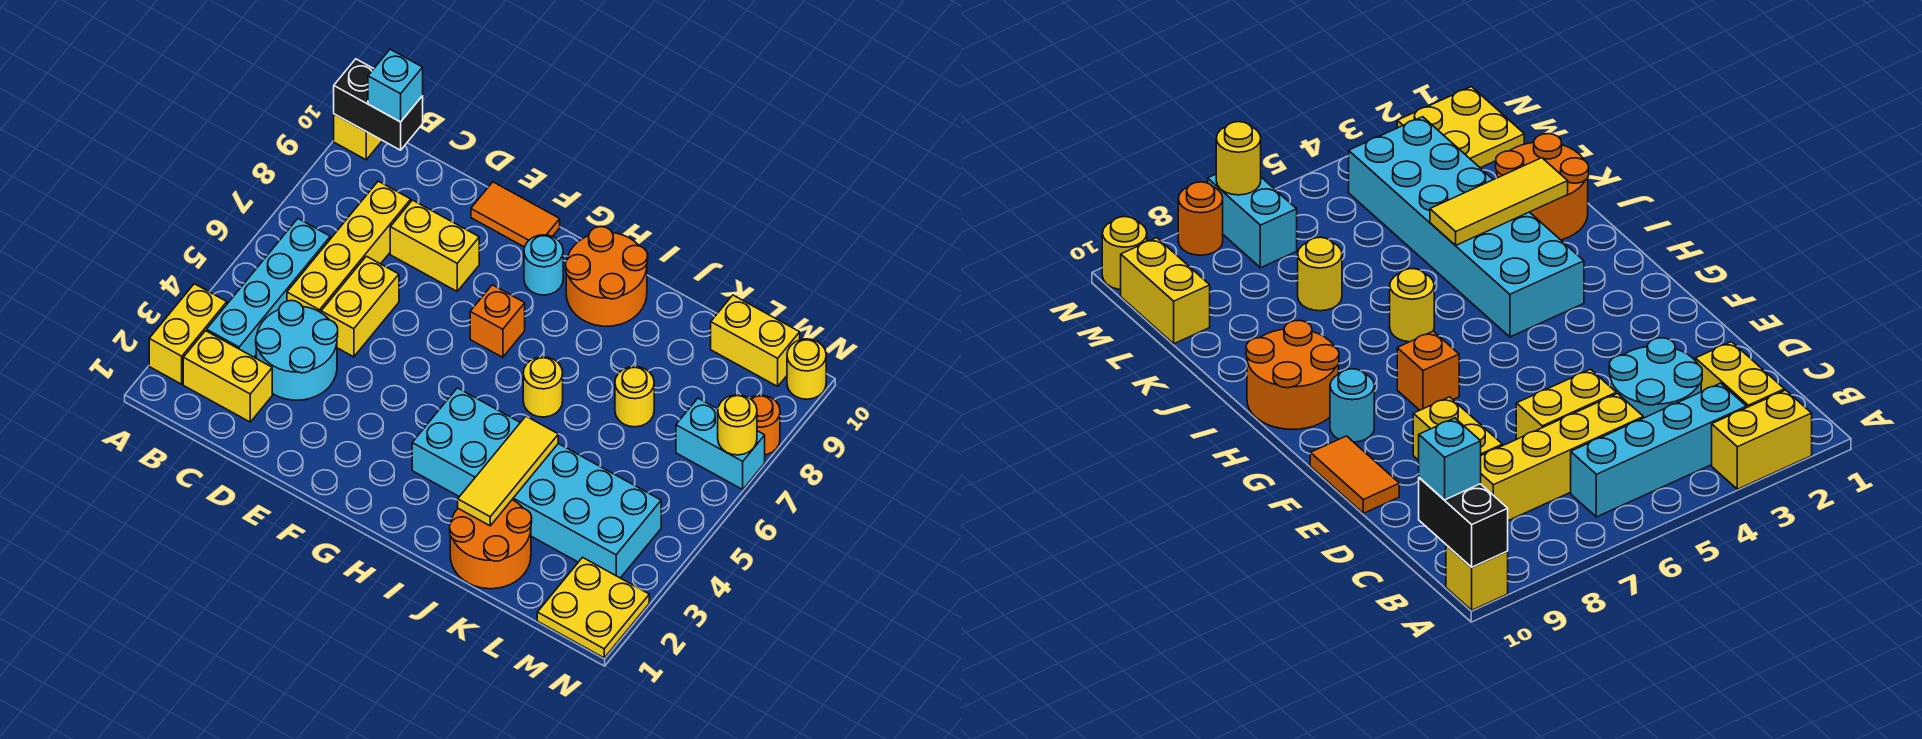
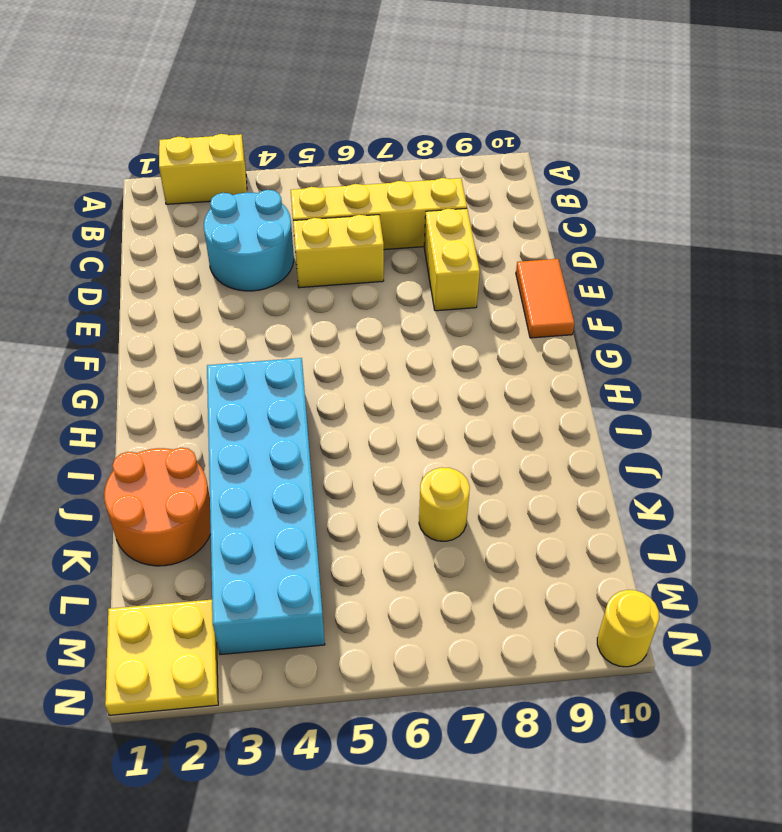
none -> yellow brick A10 level 1
none -> yellow brick B2:C2 level 1
none -> cyan brick B3:B6 level 1

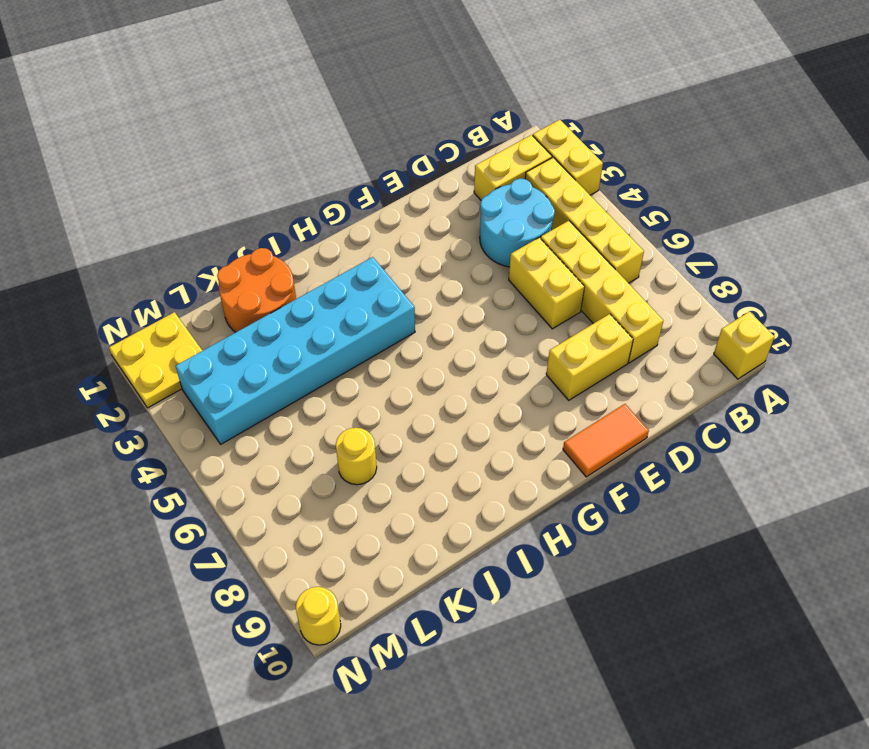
yellow brick B3:B6 level 1 -> cyan brick B3:B6 level 1
none -> orange brick G7 level 1
none -> cyan round brick G9 level 1
none -> orange round brick H9:I10 level 1

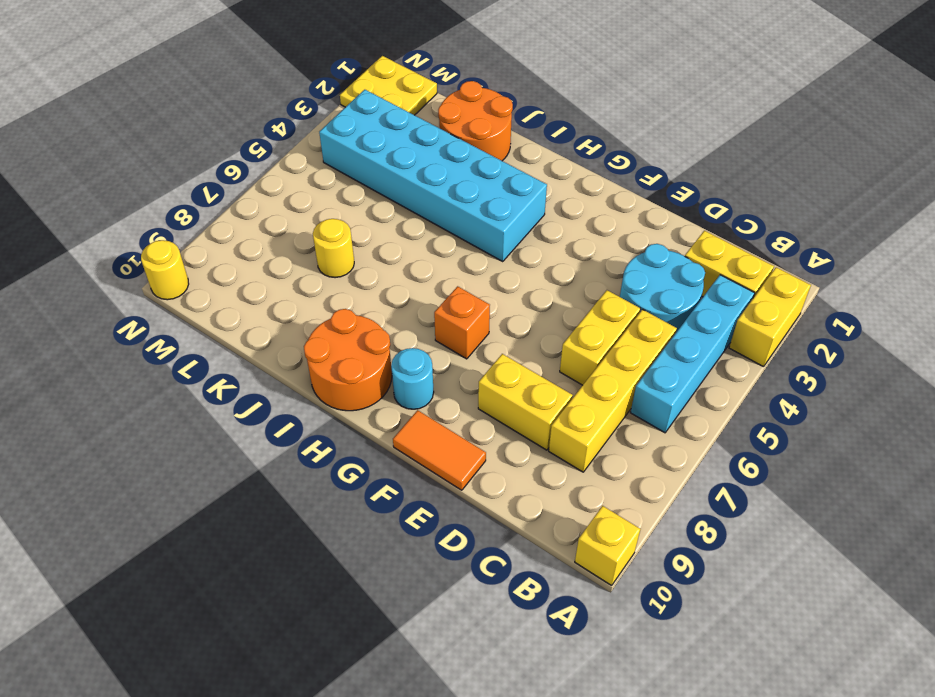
none -> yellow round brick I6 level 1
none -> yellow brick L10:M10 level 1
none -> cyan brick M7:N7 level 1

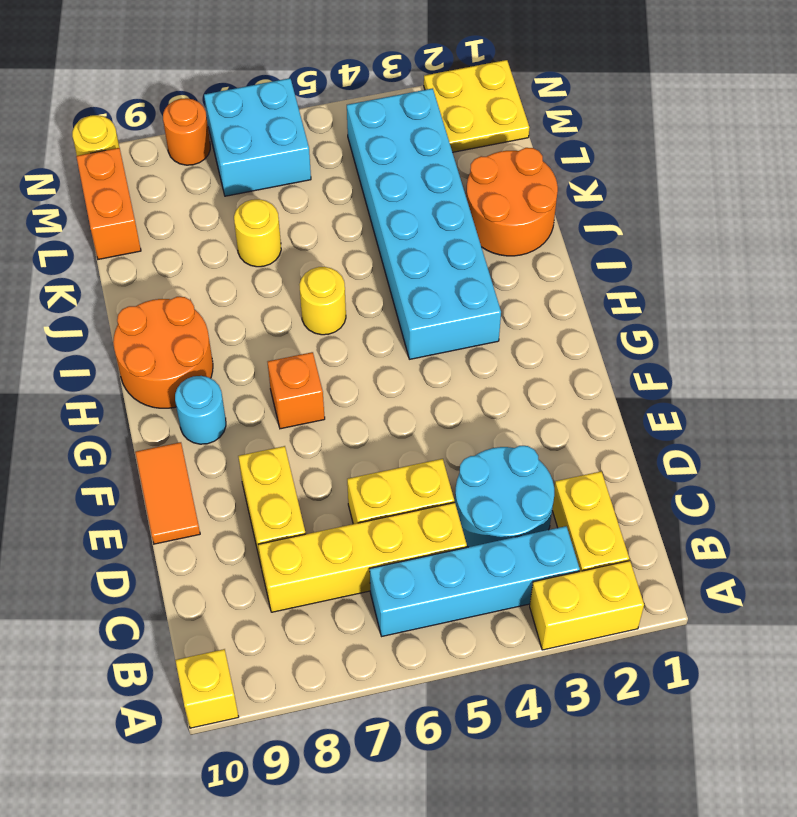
orange brick L10:M10 level 1 -> yellow brick L10:M10 level 1
cyan brick M6:N7 level 1 -> cyan brick M7:N7 level 1
none -> black brick A10:B10 level 2
none -> yellow tile J2:J4 level 2
none -> yellow round brick N7 level 2

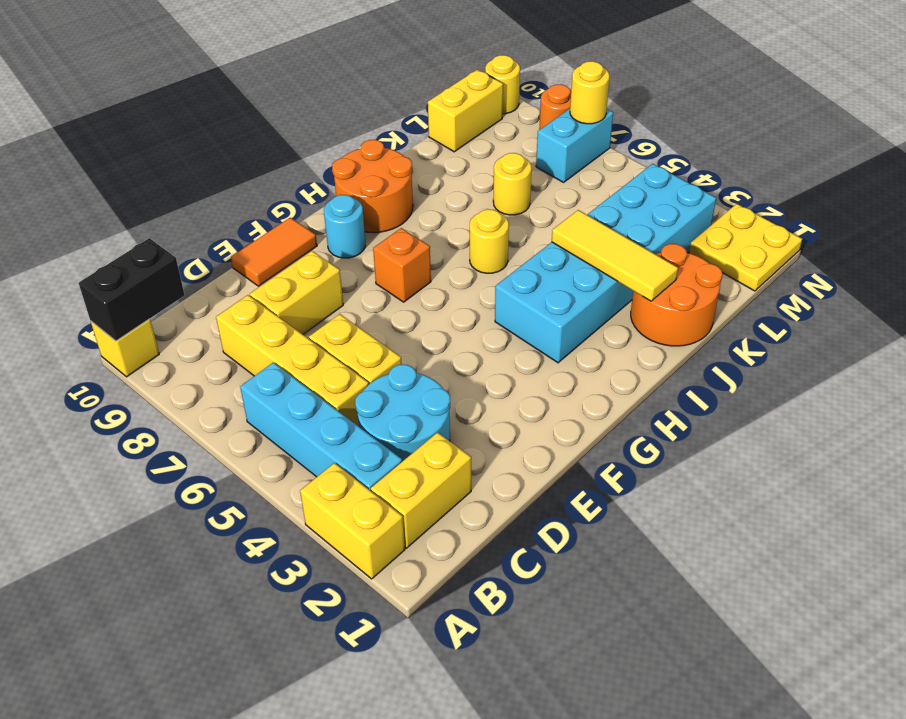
none -> cyan brick B10 level 3

